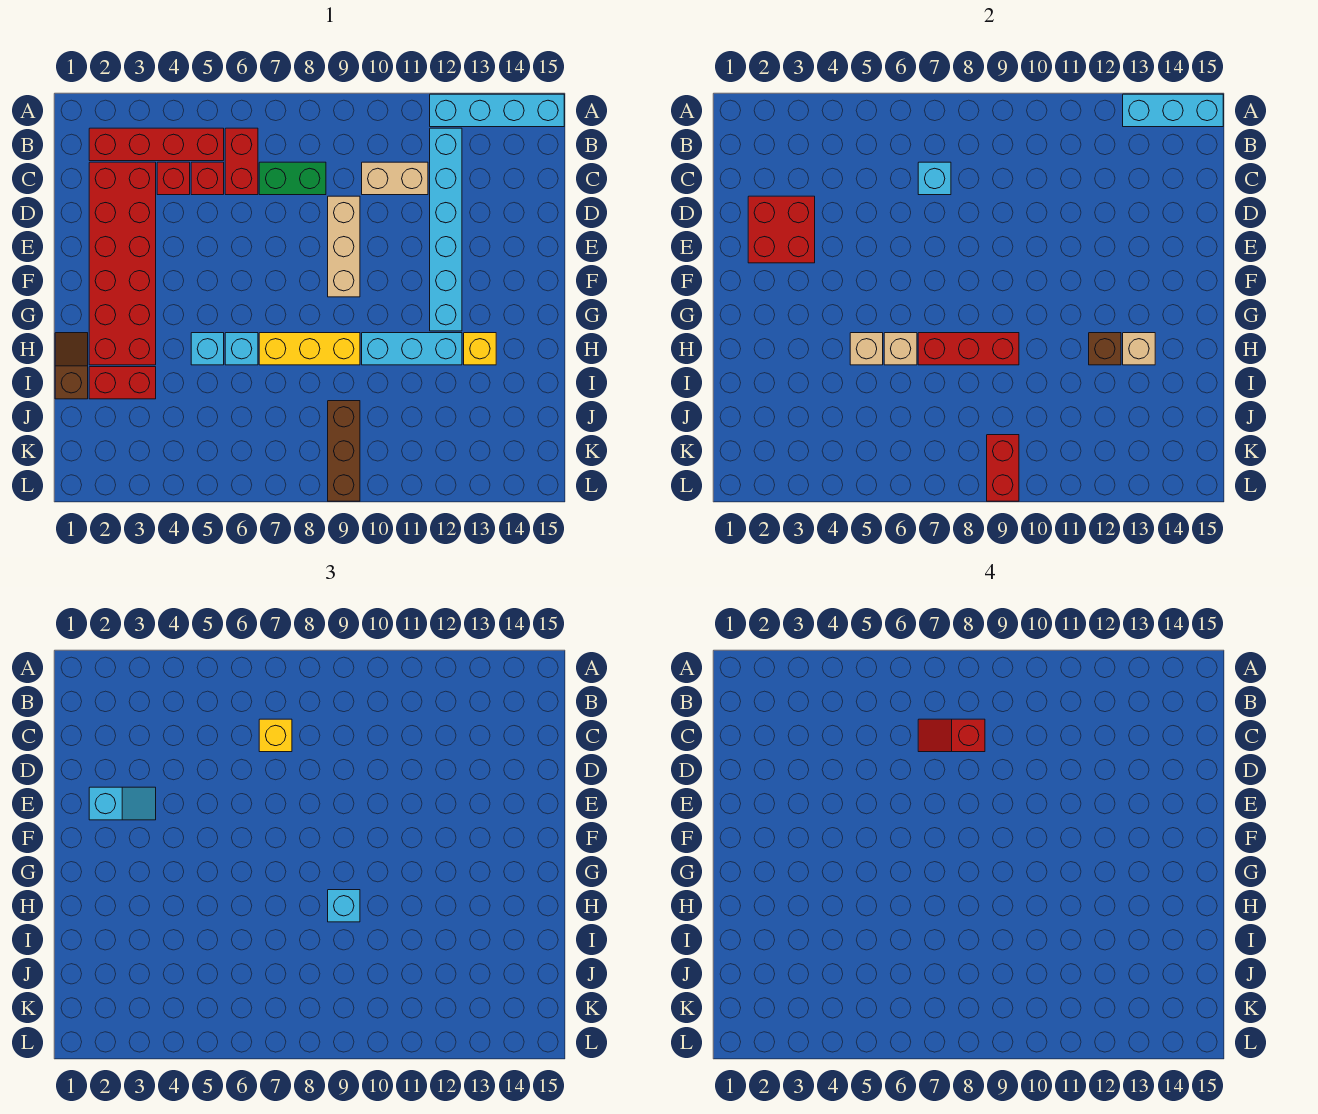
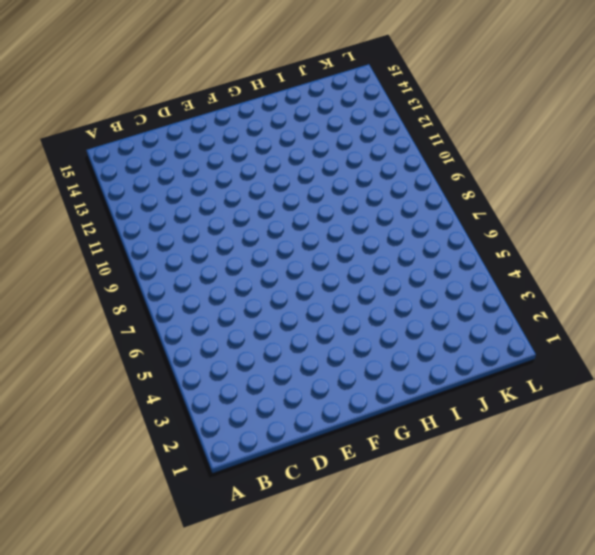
none -> cyan brick A12:A15 level 1
none -> red brick B2:B5 level 1
none -> red brick B6:C6 level 1
none -> cyan brick B12:G12 level 1

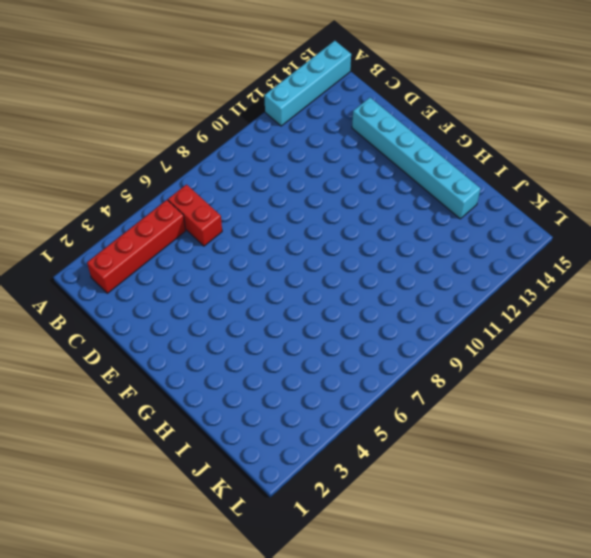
cyan brick D14:I14 level 1 -> cyan brick B12:G12 level 1
none -> red brick C2:H3 level 1
none -> red brick C4 level 1
none -> red brick C5 level 1
none -> green brick C7:C8 level 1

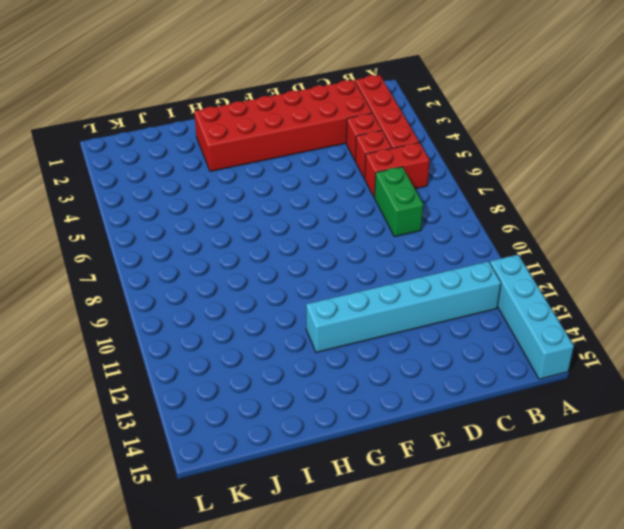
none -> tan brick C10:C11 level 1
none -> tan brick D9:F9 level 1
none -> brown slope H1:I1 level 1 top I
none -> cyan brick H5 level 1

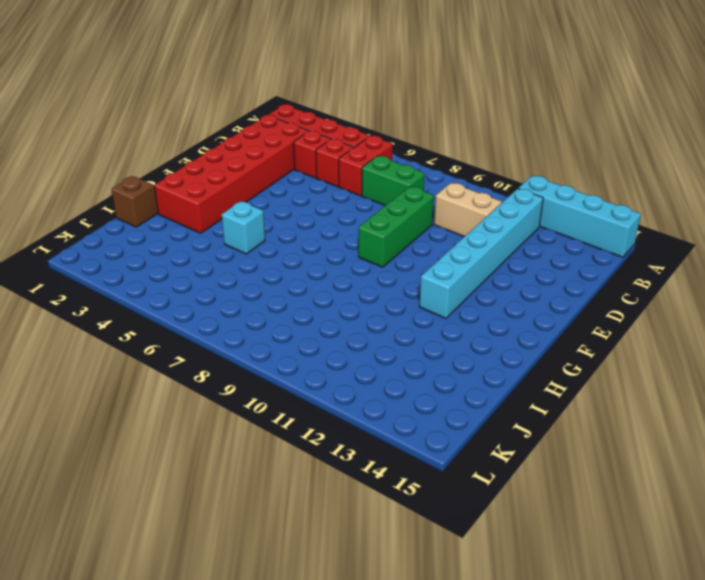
green brick D9:F9 level 1 -> tan brick D9:F9 level 1
none -> cyan brick H6 level 1
none -> yellow brick H7:H9 level 1
none -> cyan brick H10:H12 level 1
none -> yellow brick H13 level 1

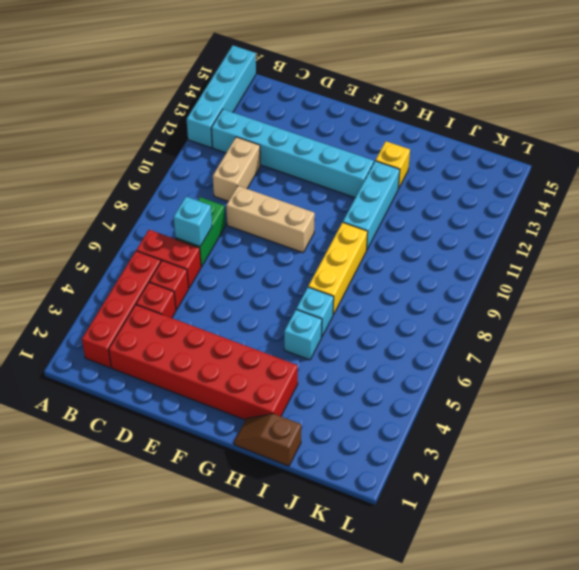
none -> red brick I2:I3 level 1
none -> brown brick J9:L9 level 1
none -> cyan brick A13:A15 level 2
none -> red brick D2:E3 level 2

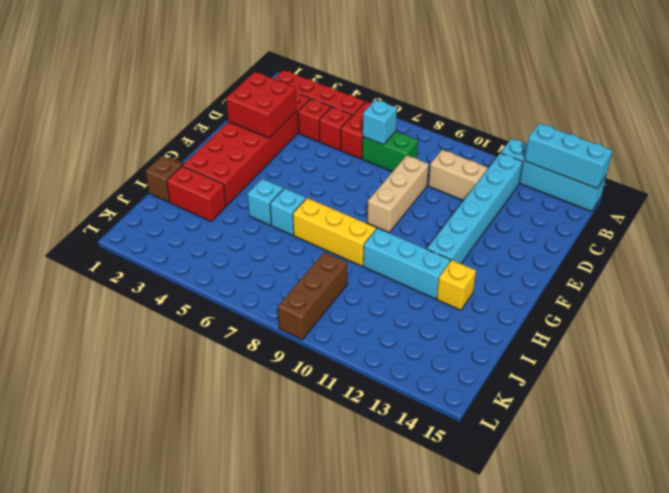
none -> tan brick H5 level 2
none -> tan brick H6 level 2
none -> red brick H7:H9 level 2
none -> brown brick H12 level 2

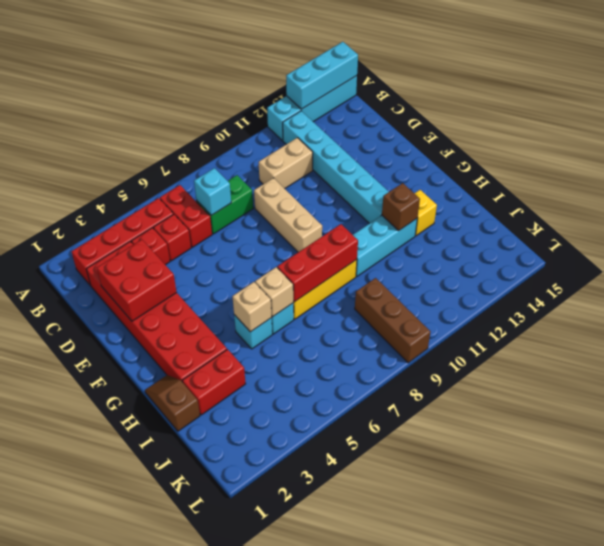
none -> tan brick H13 level 2
none -> red brick K9:L9 level 2
none -> yellow brick C7 level 3
none -> cyan slope E2:E3 level 3 top 2

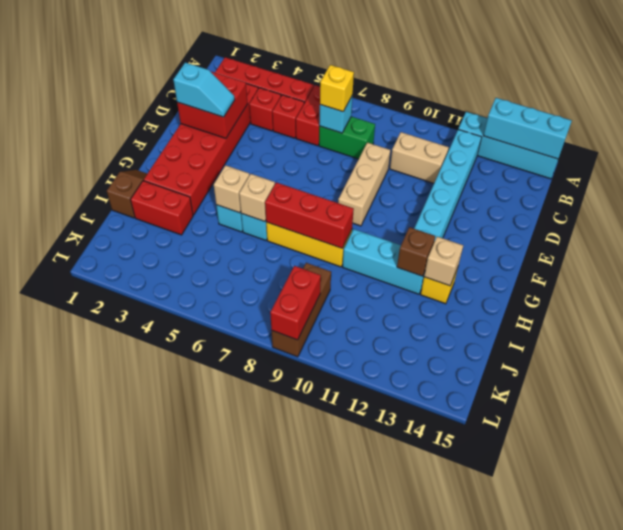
none -> cyan brick H9 level 3
none -> red slope C7:C8 level 4 top 8

